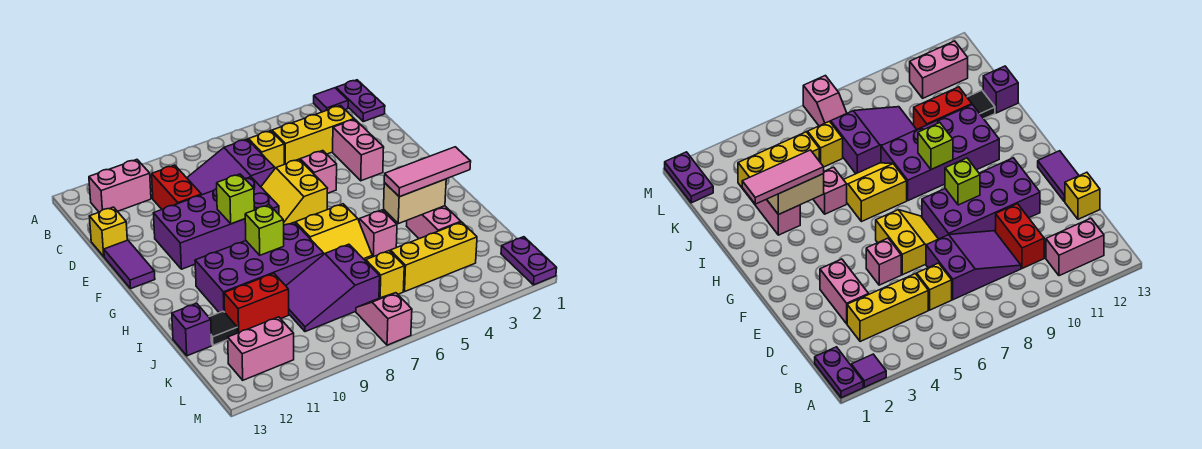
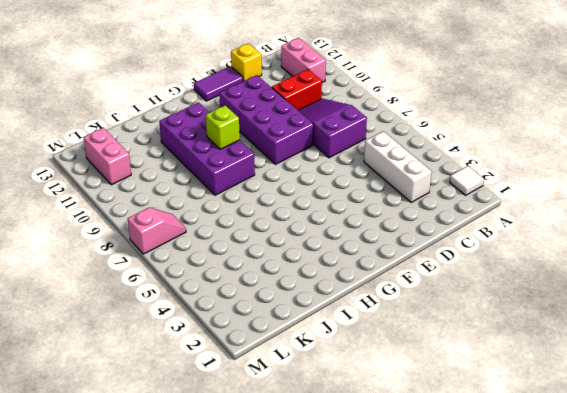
white tile A2 level 1 -> purple tile A2 level 1
white brick C3:C5 level 1 -> yellow brick C3:C5 level 1
none -> purple plate A1:B1 level 1
none -> yellow brick C6 level 1
none -> pink brick D3:E3 level 1
none -> pink brick E5 level 1

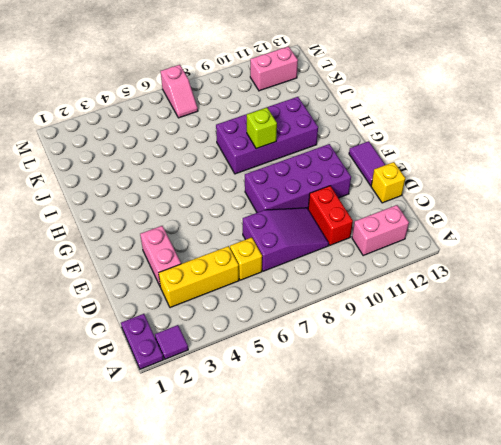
none -> pink brick E5 level 1
none -> yellow slope E6:F7 level 1 top 6
none -> yellow slope H6:I7 level 1 top H
none -> pink brick I3:J3 level 1

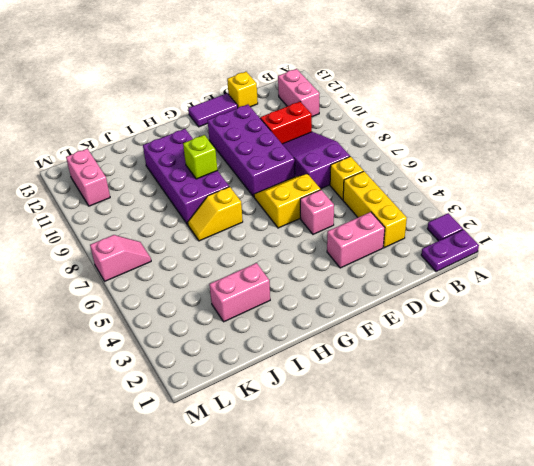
yellow slope H7:I7 level 1 top H -> yellow slope H6:I7 level 1 top H
none -> pink brick I5 level 1
none -> purple slope J7:K9 level 1 top 7
none -> red brick J10:J11 level 1
none -> black tile J12 level 1

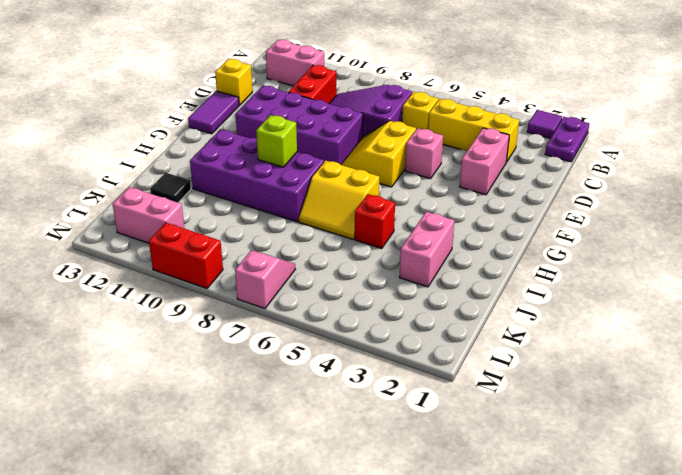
red brick I5 level 1 -> pink brick I5 level 1
red brick M9:M10 level 1 -> red brick J10:J11 level 1
none -> purple slope J7:K9 level 1 top 7
none -> purple brick J13 level 1
none -> yellow brick K3:K5 level 1
none -> yellow brick K6 level 1

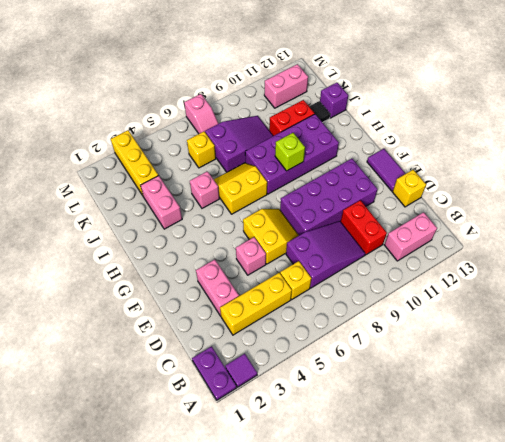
yellow brick K3:M3 level 1 -> yellow brick K3:K5 level 1
none -> purple plate L1:M1 level 1
none -> lime brick F9 level 2
none -> tan brick I3:I4 level 2
none -> pink tile I2:I4 level 3

